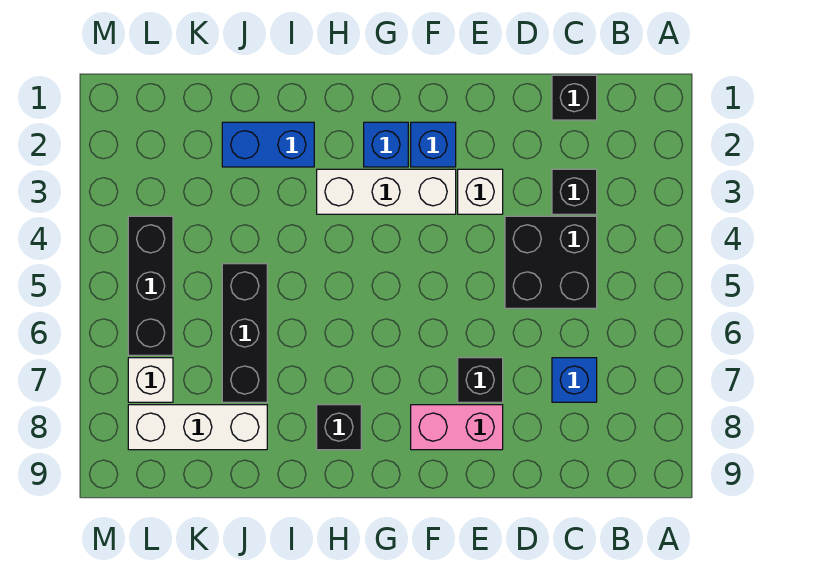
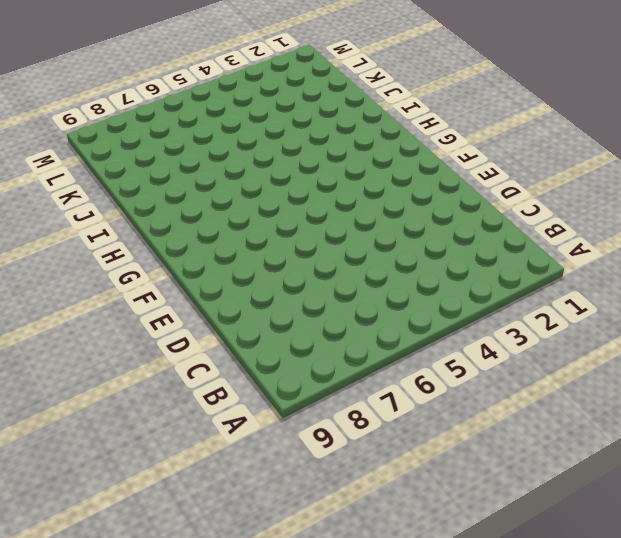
none -> black brick C1 level 1
none -> black brick C3 level 1
none -> black brick C4:D5 level 1

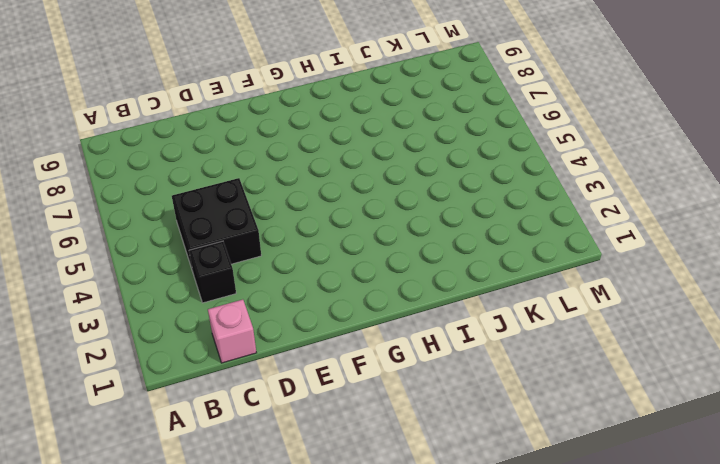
pink brick C1 level 1 -> black brick C1 level 1
none -> blue brick C7 level 1
none -> white brick E3 level 1
none -> black brick E7 level 1

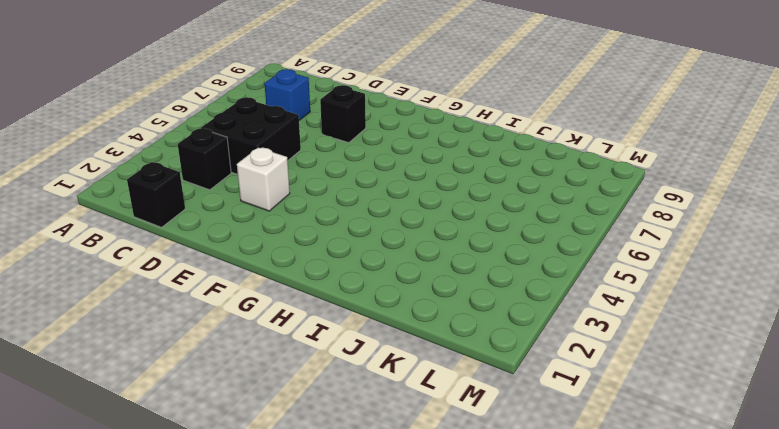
none -> pink brick E8:F8 level 1
none -> blue brick F2 level 1
none -> white brick F3:H3 level 1

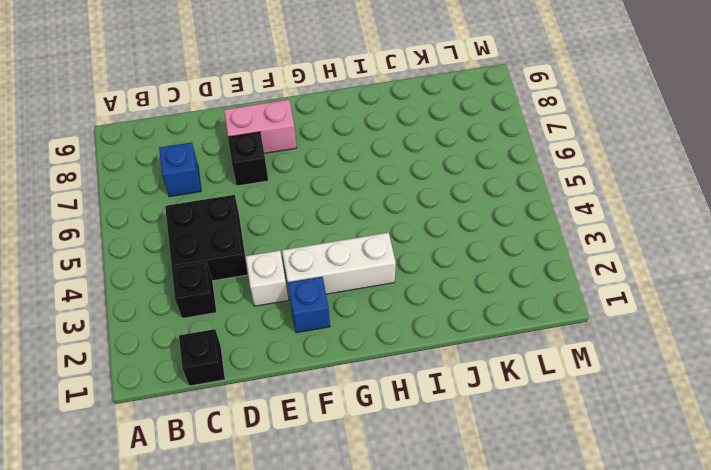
none -> blue brick G2 level 1
none -> black brick H8 level 1
none -> blue brick I2:J2 level 1

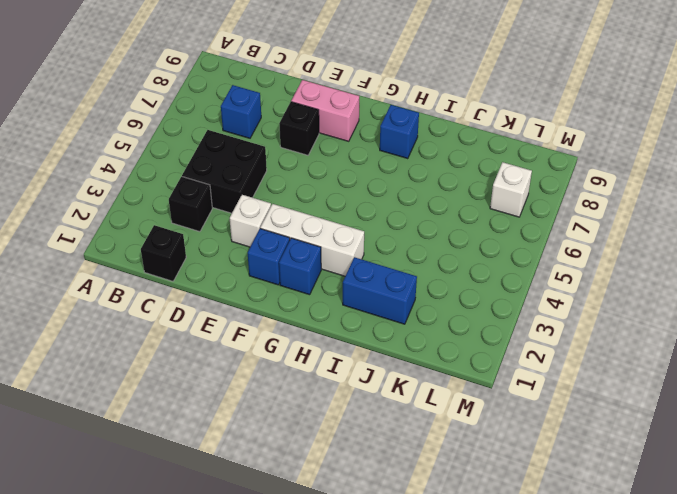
blue brick H8 level 1 -> black brick H8 level 1
none -> black brick J5:J7 level 1
none -> white brick J8:L8 level 1
none -> black brick L4:L6 level 1

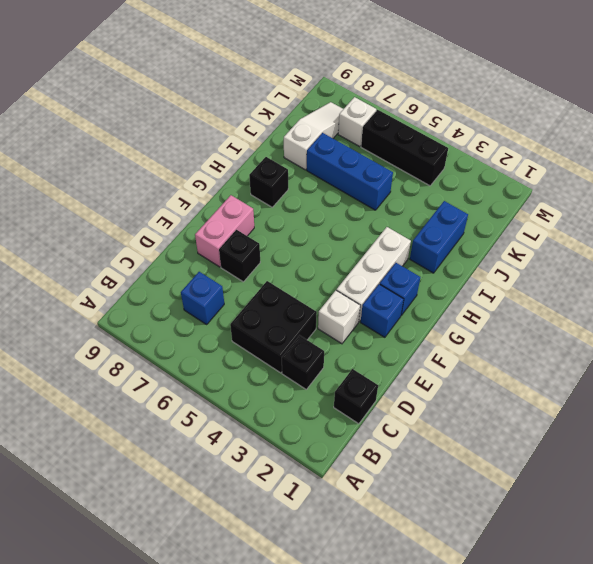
blue brick J5:J7 level 1 -> black brick J5:J7 level 1
white slope J8:L8 level 1 top J -> white brick J8:L8 level 1

